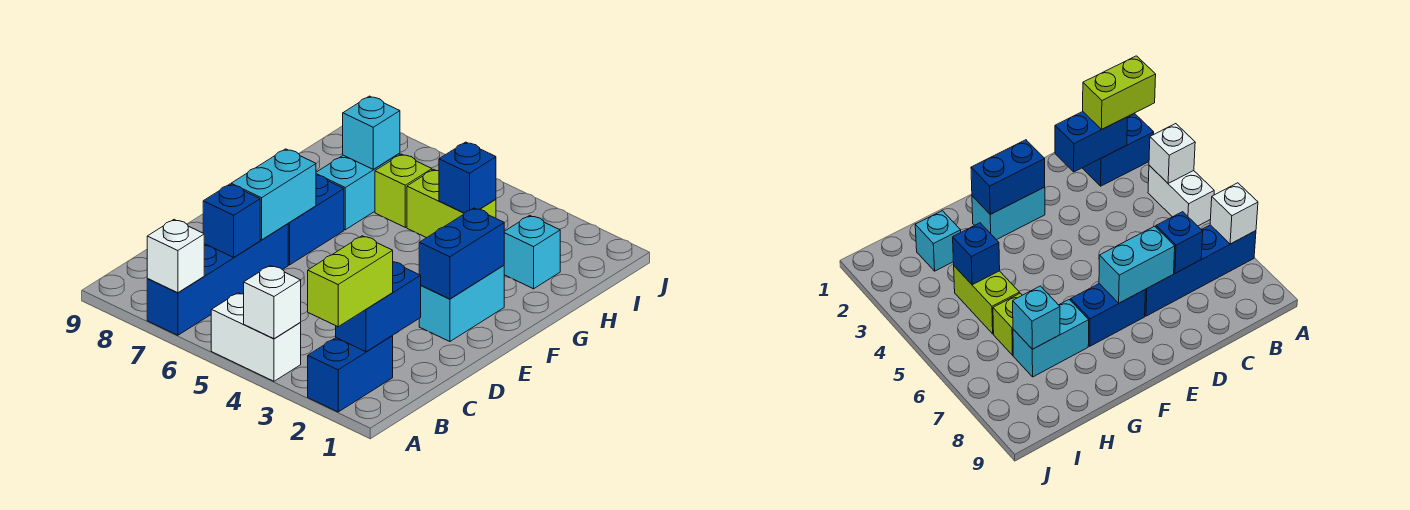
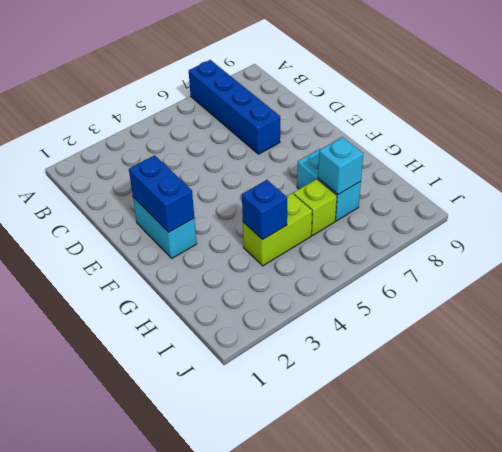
none -> blue brick A2:B2 level 1
none -> white brick A4:A5 level 1
none -> blue brick E7:F7 level 1

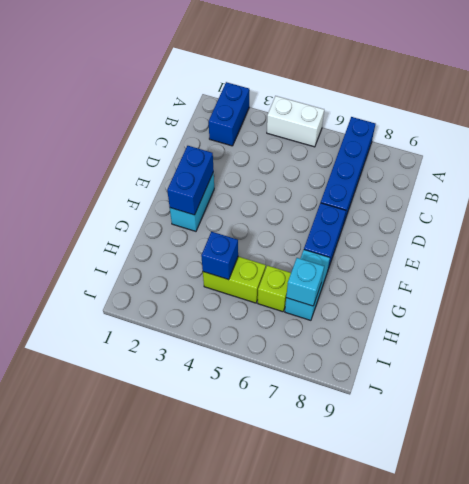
none -> cyan brick H2 level 1
none -> white brick A4 level 2
none -> white brick A7 level 2

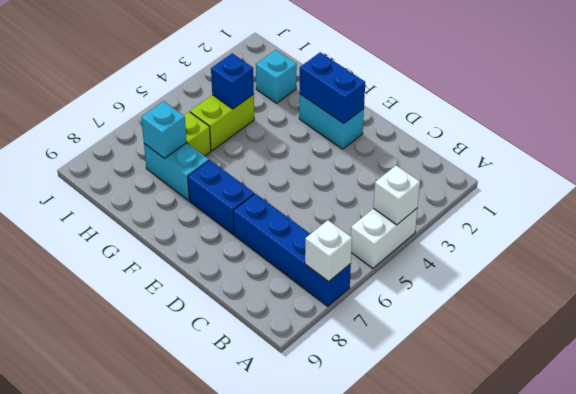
none -> blue brick A2:B2 level 1
none -> blue brick B2:C2 level 2
none -> blue brick C7 level 2

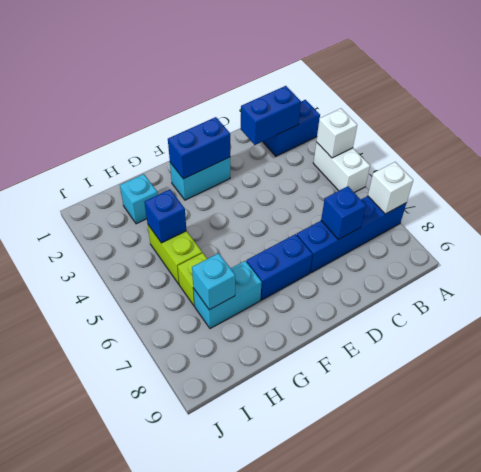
none -> cyan brick D7:E7 level 2
none -> lime brick A2:B2 level 3

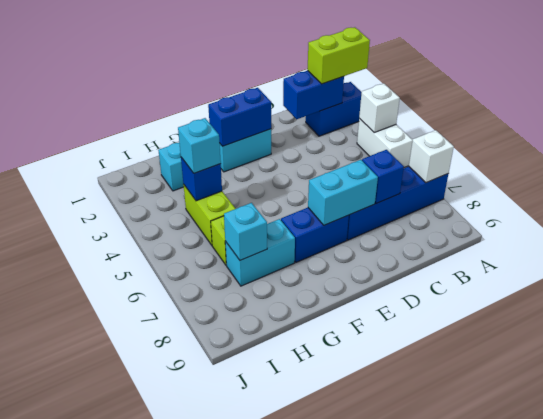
cyan brick H4 level 3 -> none

